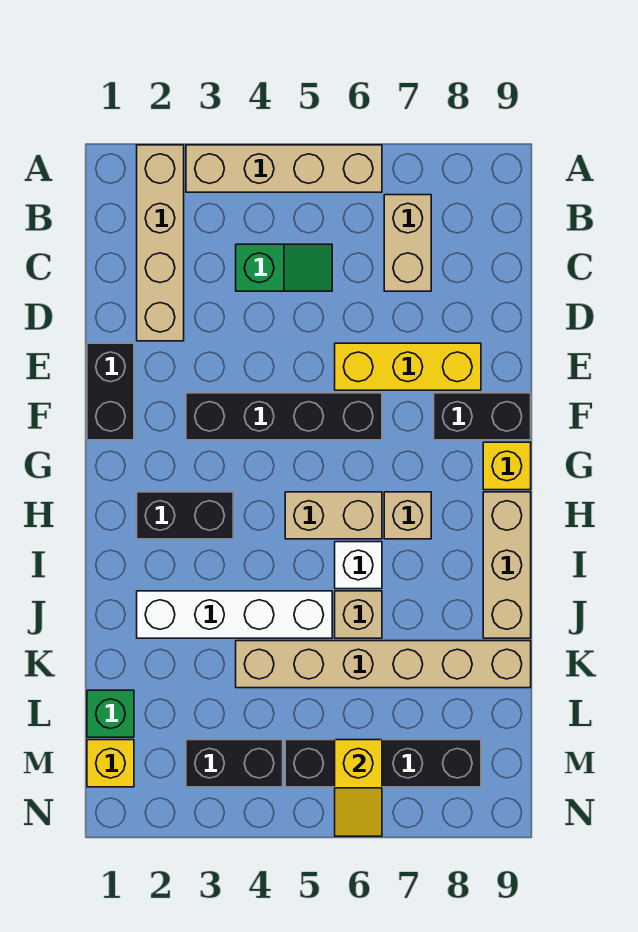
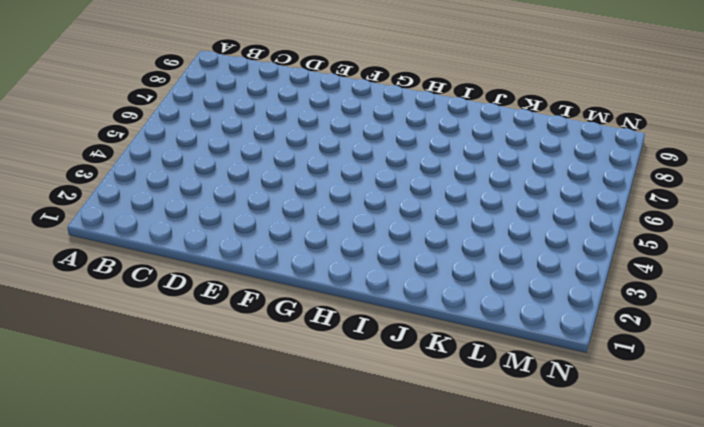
none -> tan brick A2:D2 level 1
none -> tan brick A3:A6 level 1
none -> tan brick B7:C7 level 1

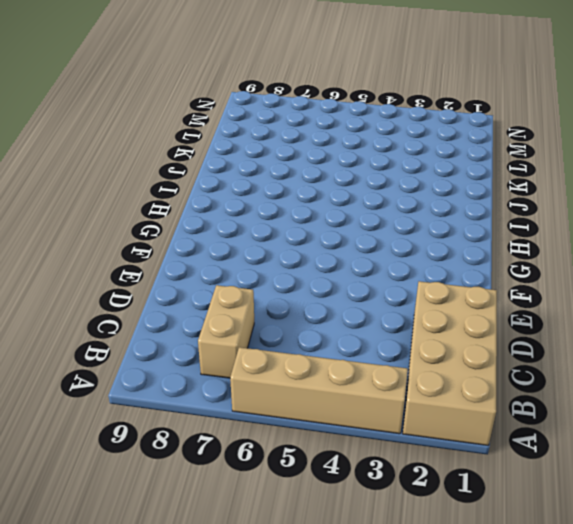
tan brick A1:D2 level 1 -> tan brick A2:D2 level 1
none -> green slope C4:C5 level 1 top 4
none -> black brick E1:F1 level 1
none -> yellow brick E6:E8 level 1

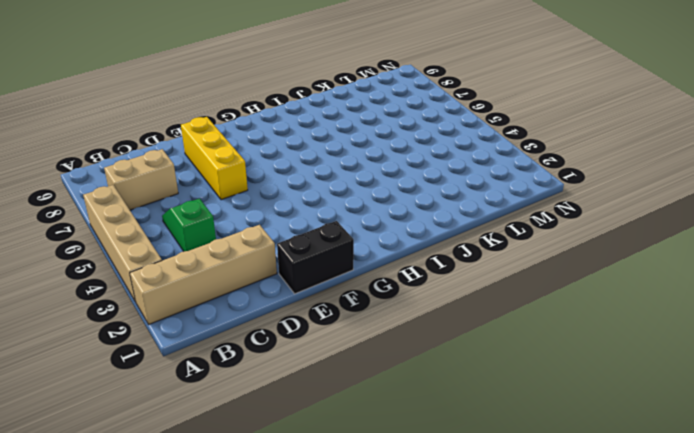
none -> black brick F3:F6 level 1
none -> black brick F8:F9 level 1
none -> yellow brick G9 level 1

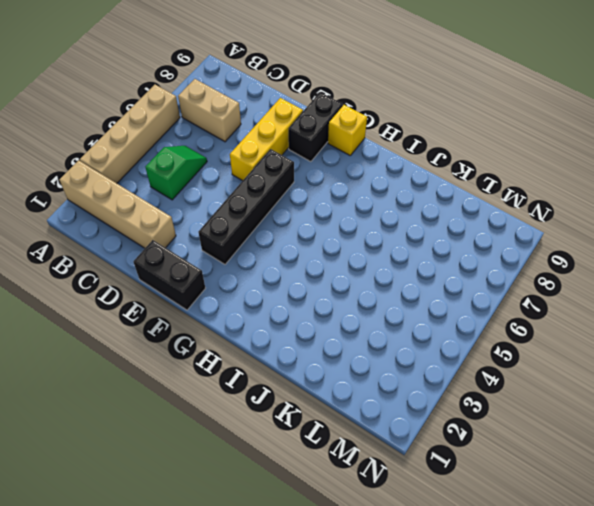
none -> black brick H2:H3 level 1
none -> tan brick H5:H6 level 1
none -> tan brick H7 level 1

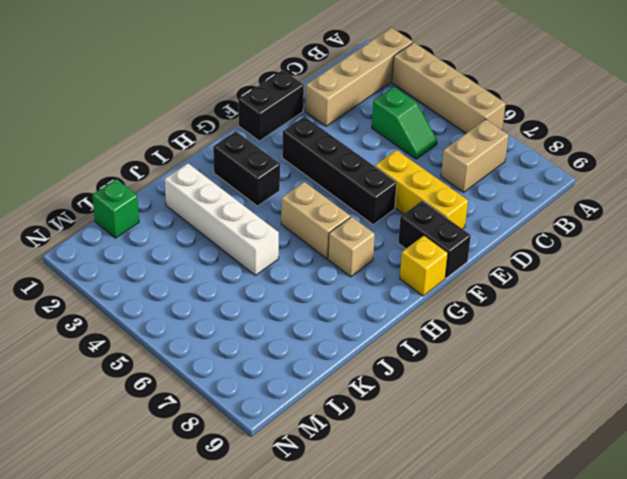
none -> tan brick H9:J9 level 1
none -> white brick I6 level 1
none -> tan brick J6 level 1

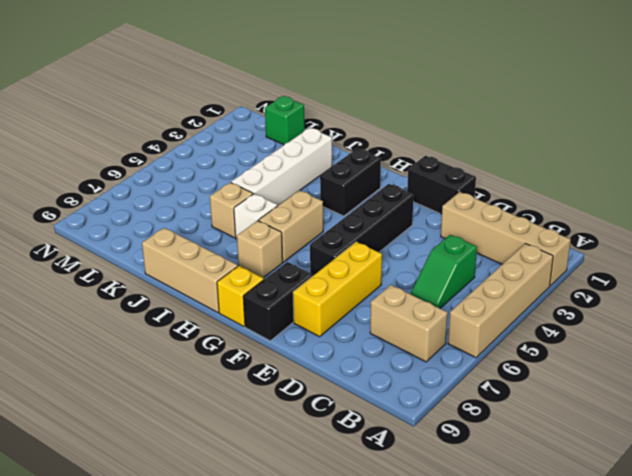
none -> tan brick K4:K9 level 1
none -> yellow brick M1 level 1
none -> black brick M3:M4 level 1

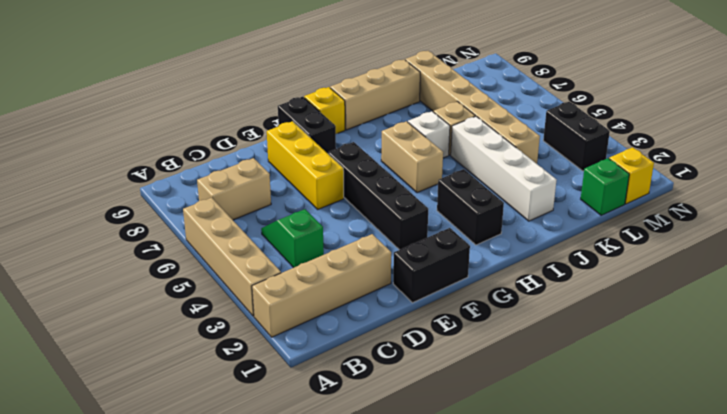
none -> tan brick H7 level 1
none -> black brick M5:M8 level 1
none -> yellow slope M6:N6 level 2 top M

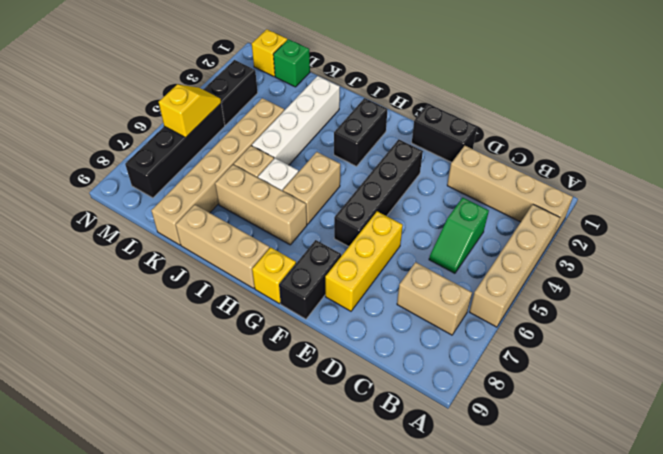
tan brick H7:J7 level 1 -> tan brick H7 level 1
yellow slope M5:M6 level 2 top 6 -> yellow slope M6:N6 level 2 top M

